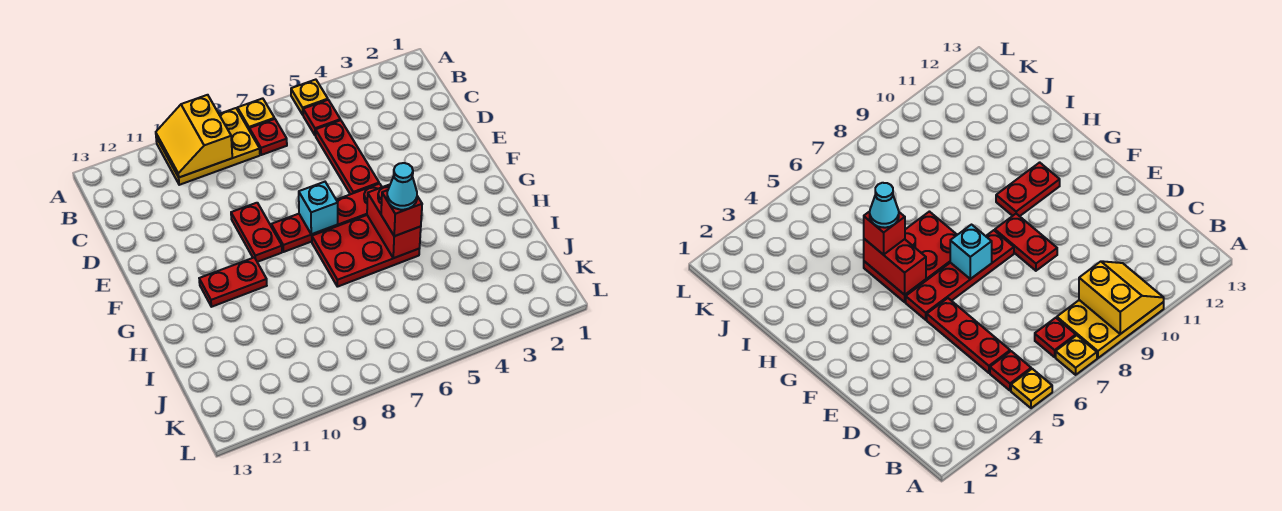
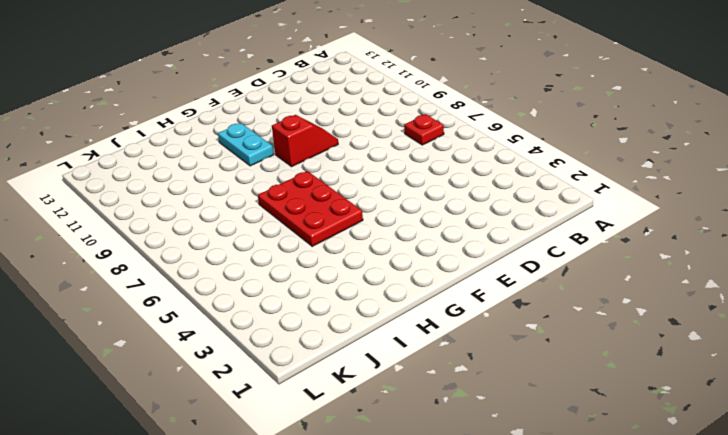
red slope E9:F9 level 1 top F -> red plate E9:F9 level 1
cyan plate G10:G11 level 1 -> red plate G10:G11 level 1
none -> yellow plate A5 level 1
none -> yellow plate A7 level 1
none -> yellow plate A8:B10 level 1

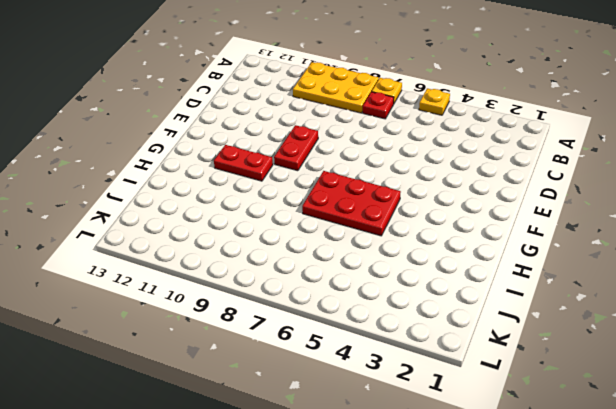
none -> red plate B5 level 1
none -> red plate C5:E5 level 1
none -> red plate F5:F8 level 1

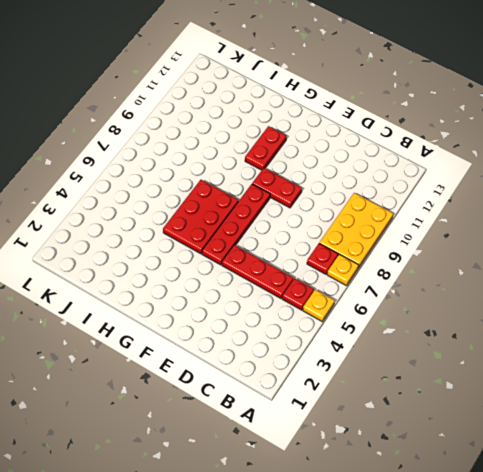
none -> yellow slope A9:B10 level 2 top 9
none -> cyan brick F7 level 2
none -> red brick G5:H5 level 2

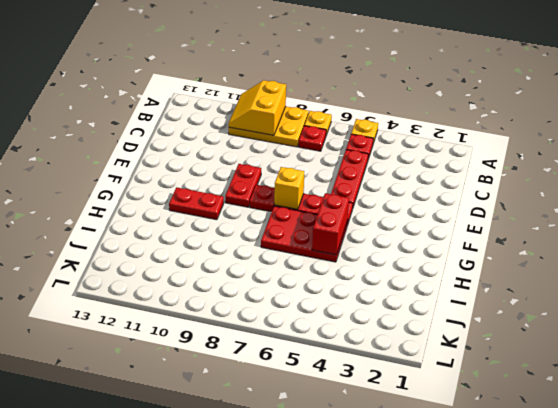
yellow brick F7 level 2 -> cyan brick F7 level 2
none -> red brick H5 level 3
none -> cyan cone H5 level 4

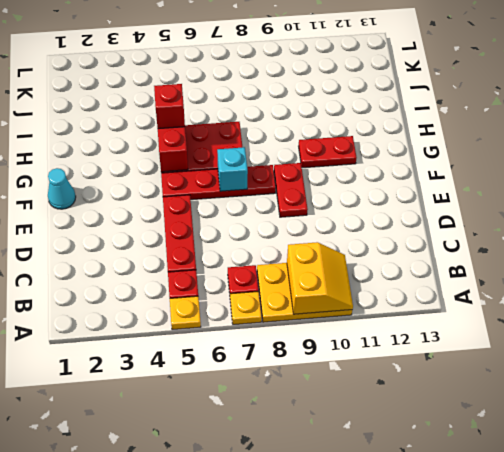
cyan cone F1 level 1 -> cyan cone H5 level 4

